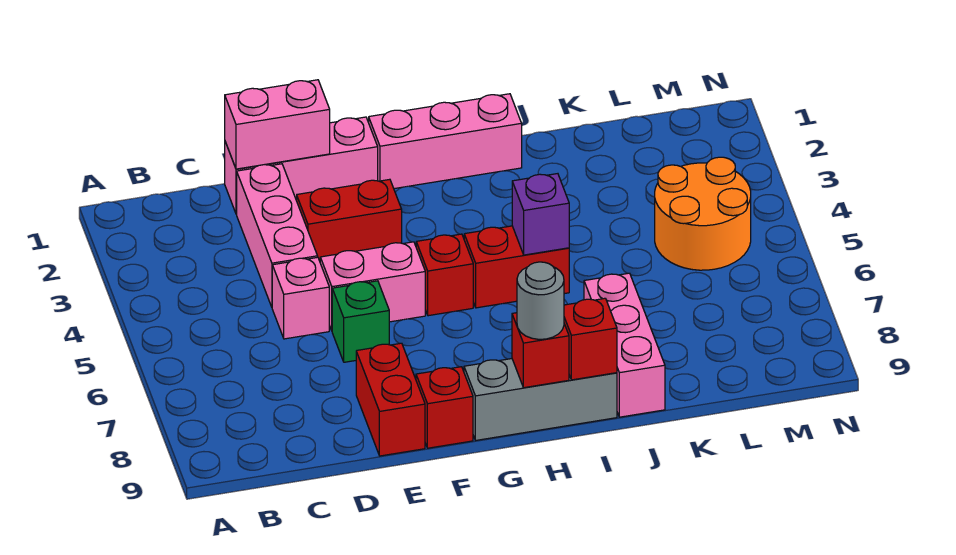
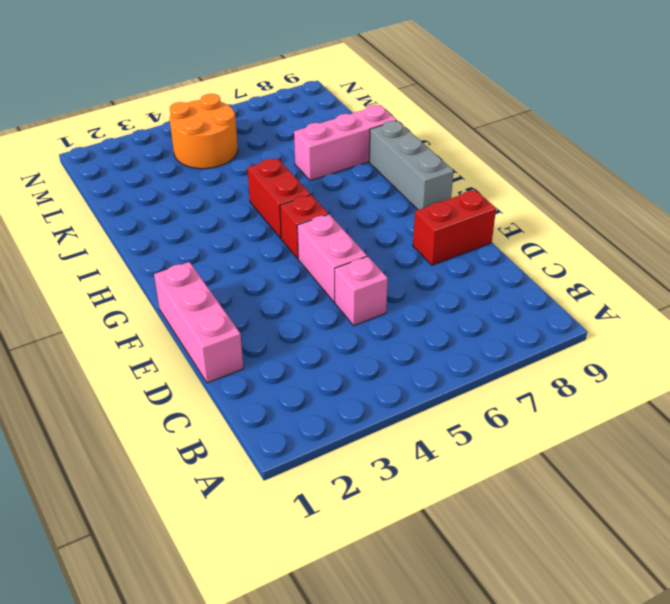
none -> pink brick D2:D4 level 1
none -> red brick E3:F3 level 1
none -> green brick E6 level 1

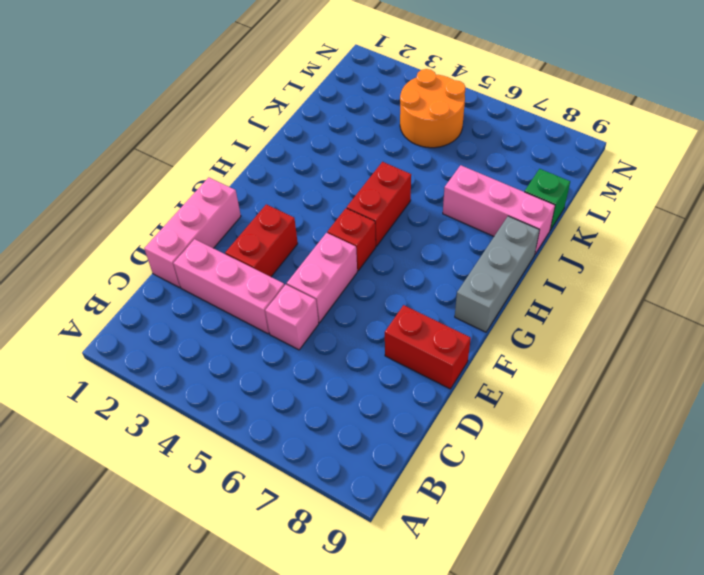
green brick K9 level 1 -> green brick E6 level 1
none -> red brick F9 level 1
none -> pink brick G1:I1 level 1
none -> pink brick D1:E1 level 2

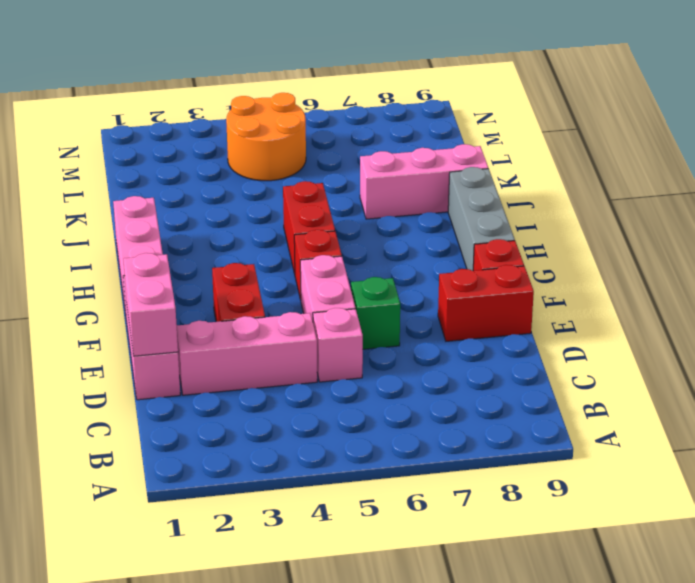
none -> red brick H9 level 2
none -> purple brick I5 level 2
none -> red brick I9 level 2

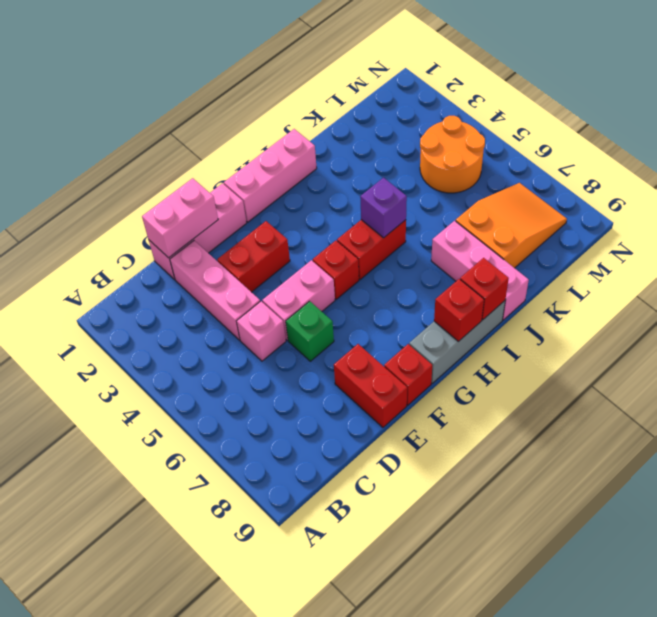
orange slope K7:M8 level 1 top K -> none
none -> grey round brick H9 level 3

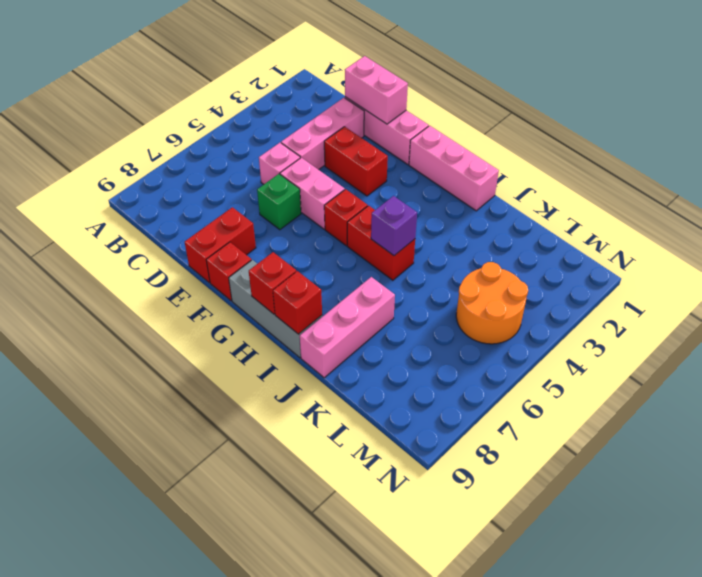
none -> grey round brick H9 level 3

